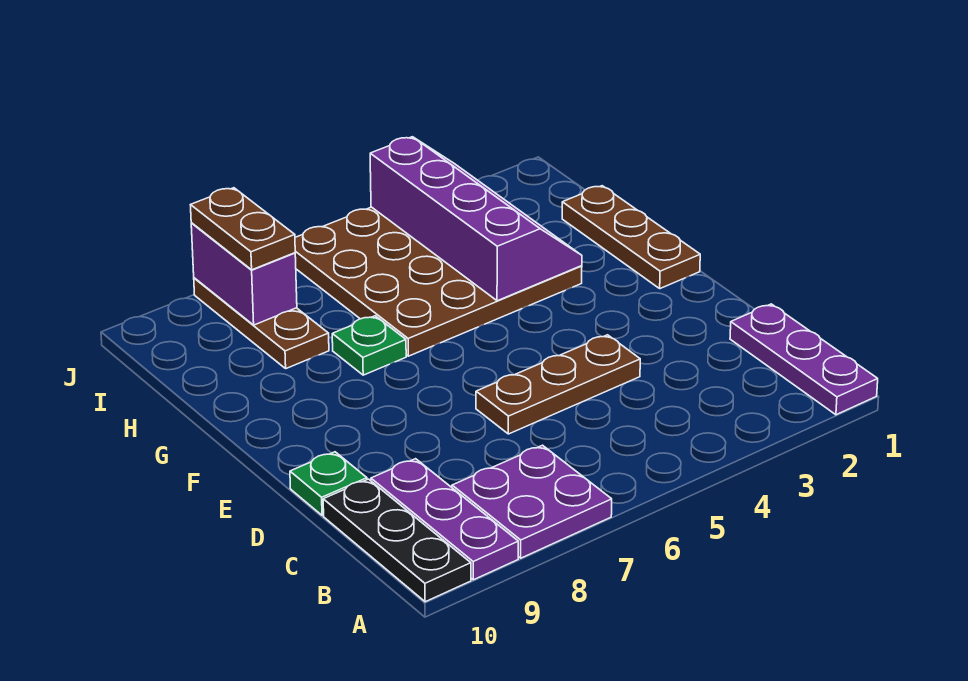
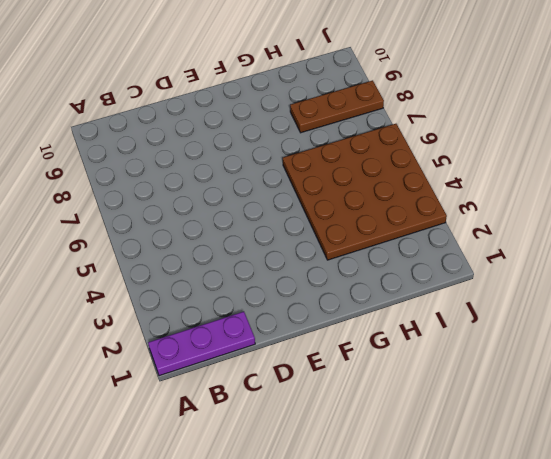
none -> purple plate A7:B8 level 1
none -> purple plate A9:C9 level 1
none -> black plate A10:C10 level 1

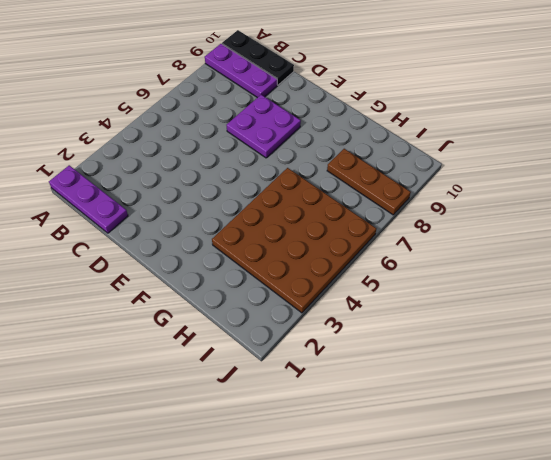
purple plate D7:E8 level 1 -> purple plate A7:B8 level 1
none -> brown plate D4:D6 level 1
none -> green plate D10 level 1
none -> brown plate F1:H1 level 1

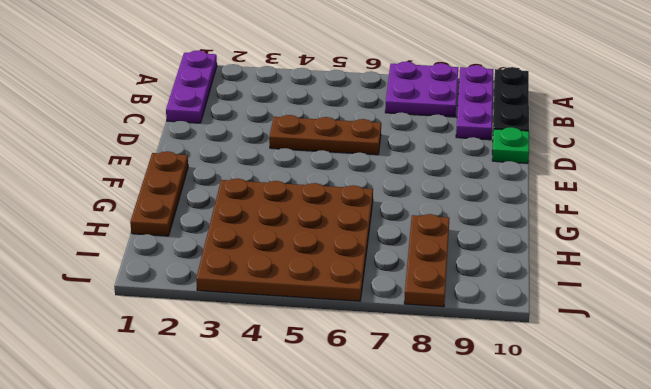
none -> green plate G7 level 1
none -> purple slope G3:J4 level 2 top 4
none -> purple brick I8:J8 level 2

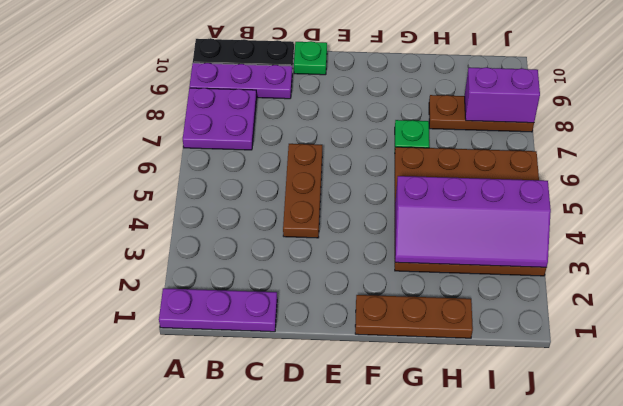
none -> brown plate I8:J8 level 3

